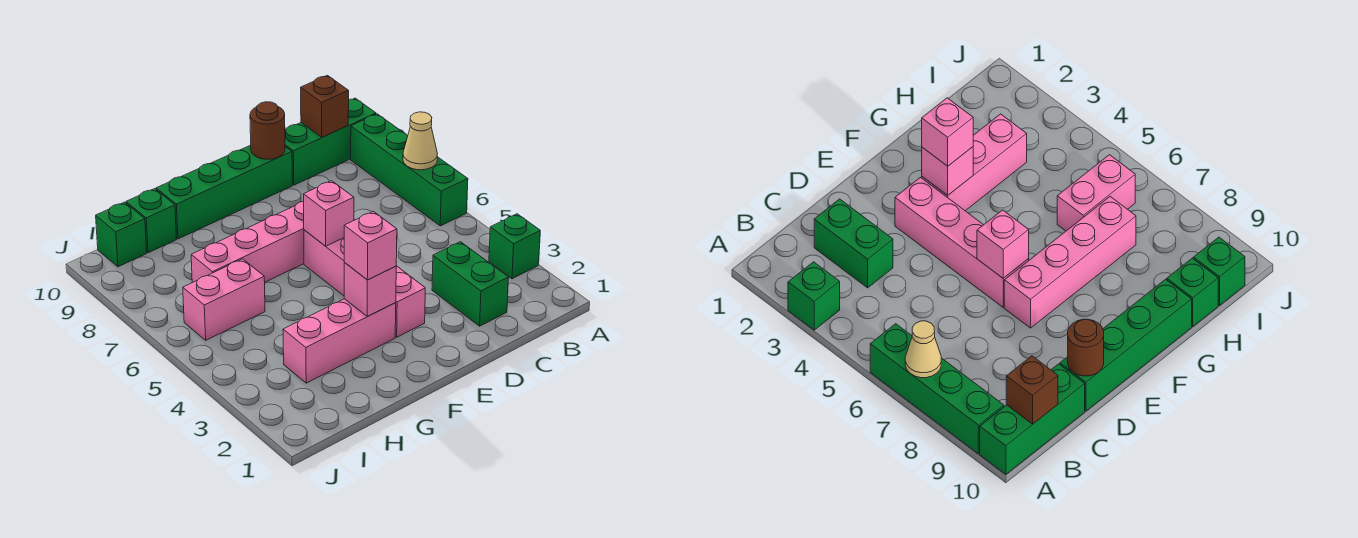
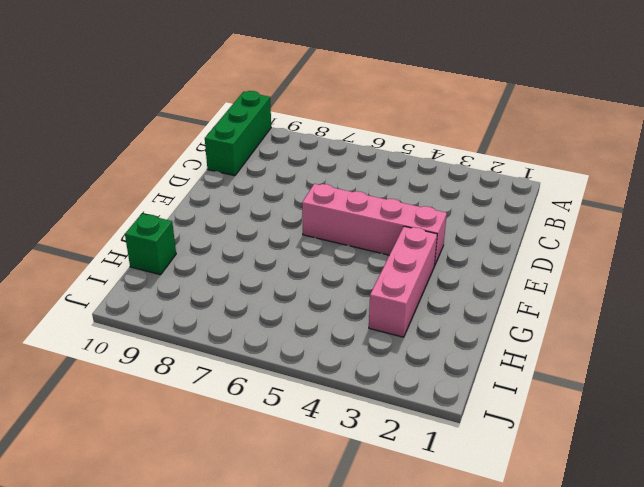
none -> green brick A3 level 1
none -> green brick A6:A9 level 1
none -> green brick C2:C3 level 1

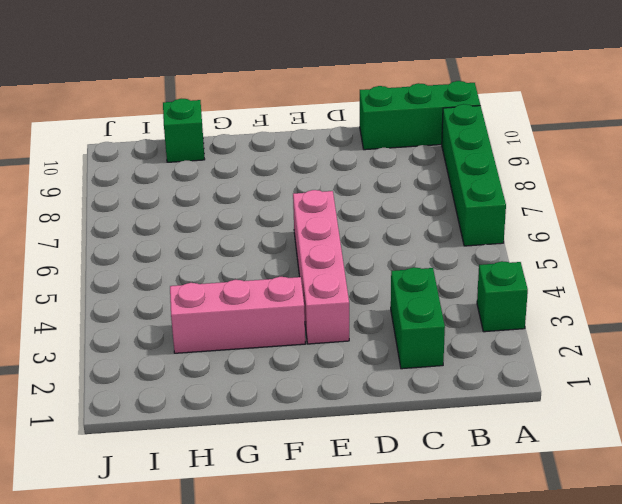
none -> green brick D10:G10 level 1
none -> pink brick E7:H7 level 1
none -> pink brick H6:I6 level 1

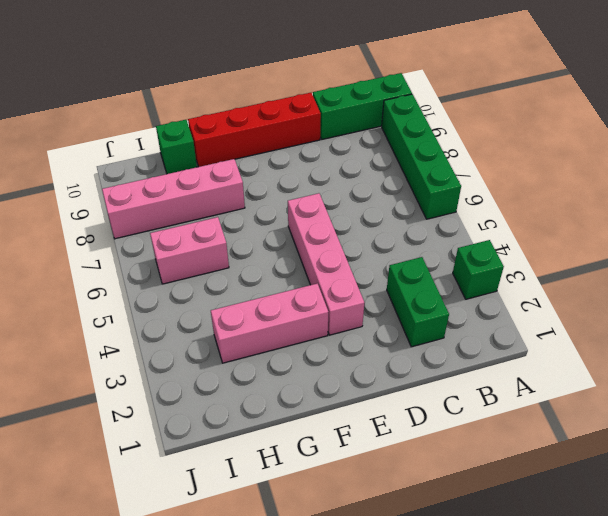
red brick D10:G10 level 1 -> green brick D10:G10 level 1
pink brick G8:J8 level 1 -> pink brick E7:H7 level 1
none -> green brick I10 level 1
none -> tan cone A7 level 2
none -> brown brick B10 level 2

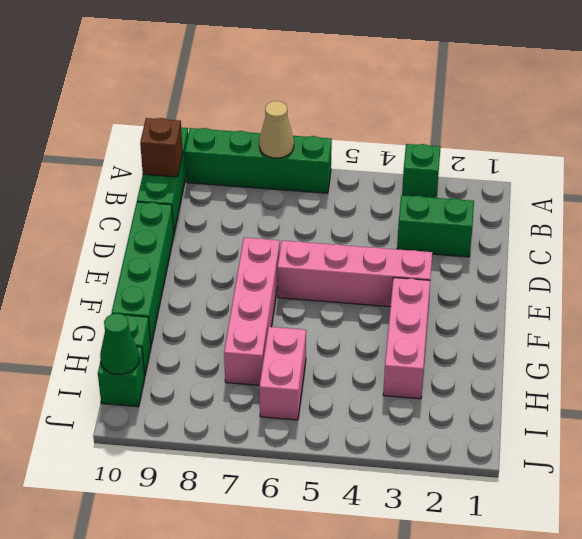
green cone I10 level 2 -> none
none -> brown round brick D10 level 2
none -> pink brick E6 level 2
none -> pink brick F3 level 2

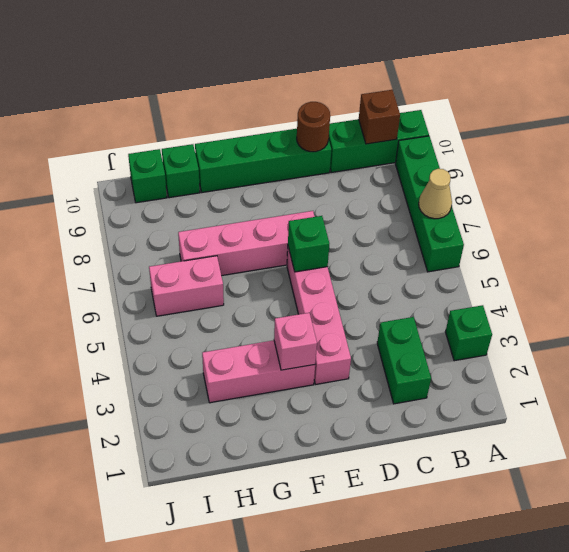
green brick E6 level 2 -> pink brick E6 level 2
none -> pink brick F3 level 3

